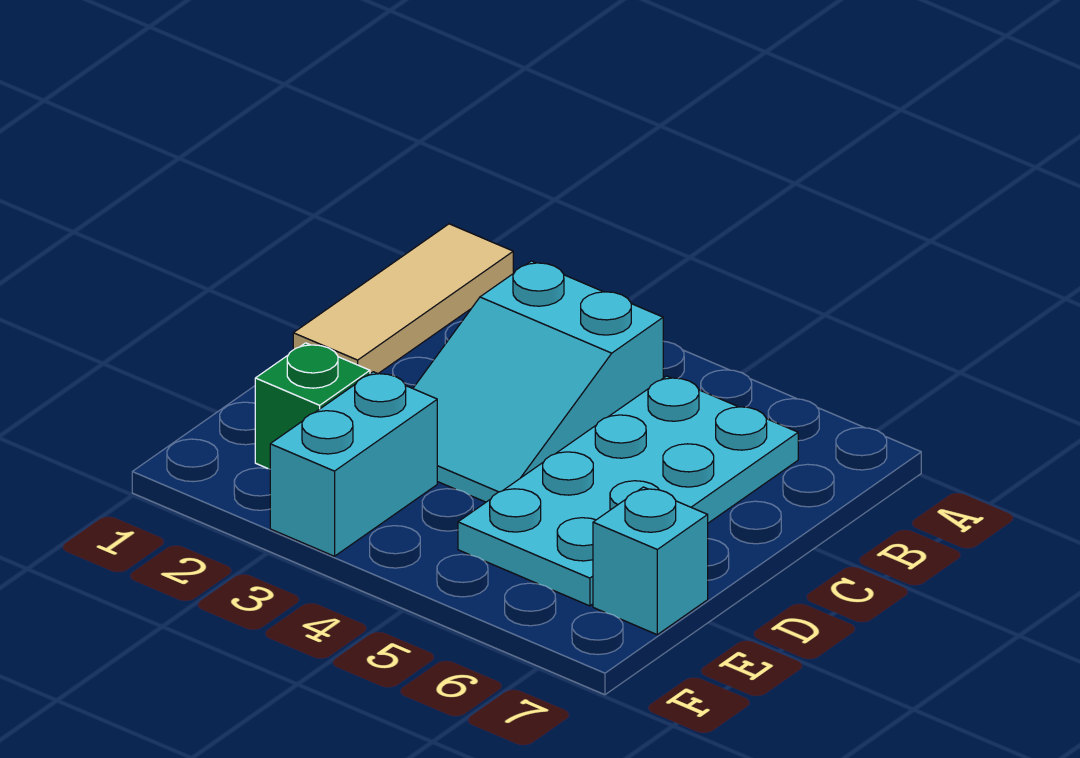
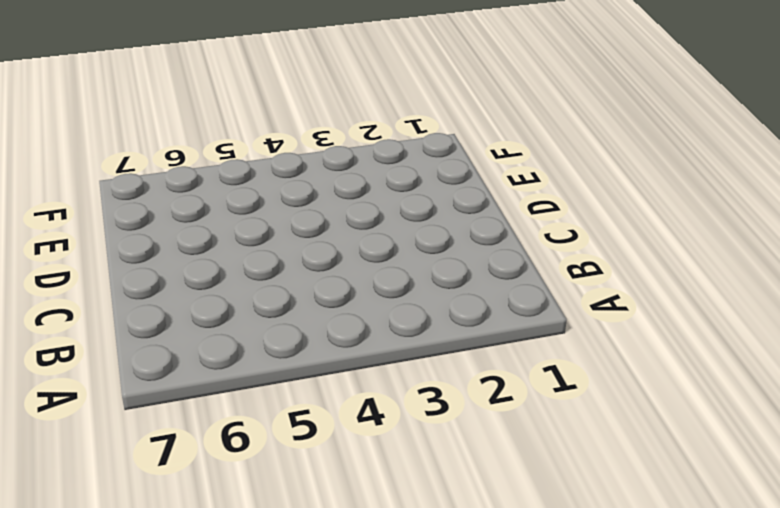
none -> tan tile A1:C1 level 1
none -> cyan slope B3:D4 level 1 top B

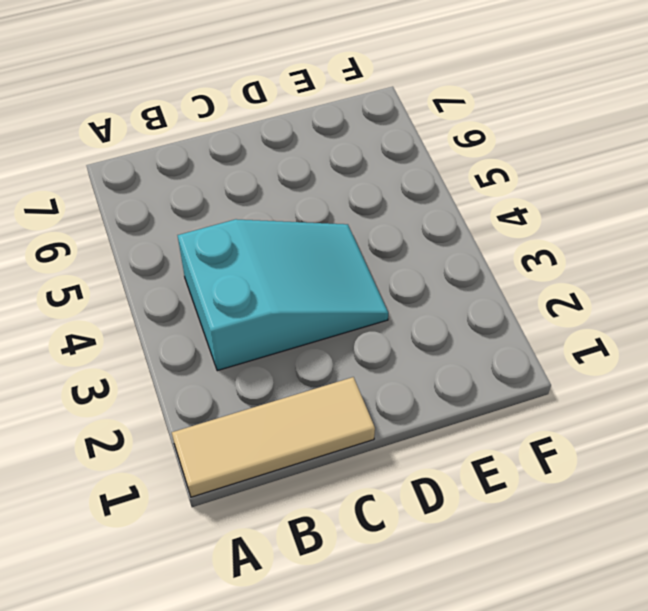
none -> cyan plate B5:E6 level 1
none -> green brick E2 level 1

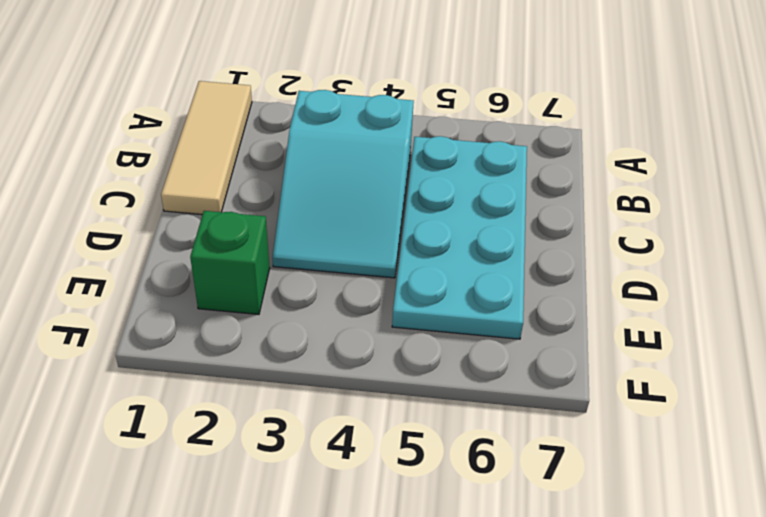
none -> cyan brick E3:F3 level 1
none -> cyan brick E7 level 1

